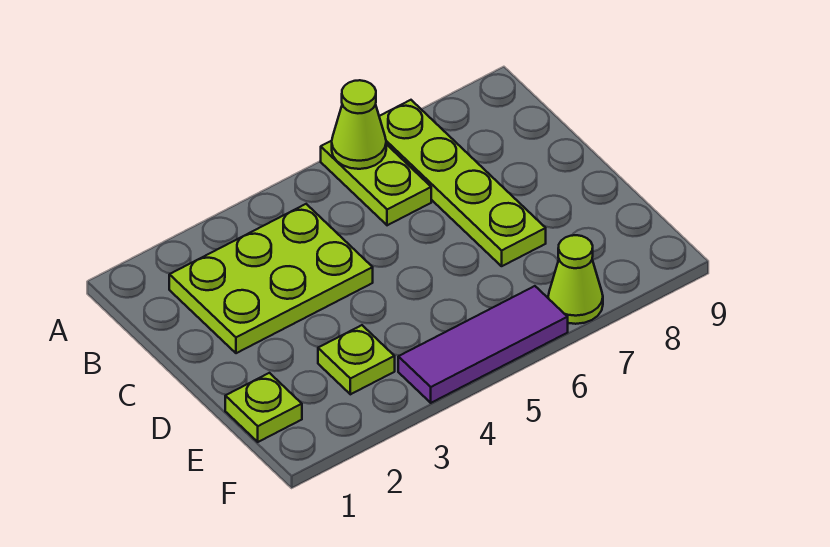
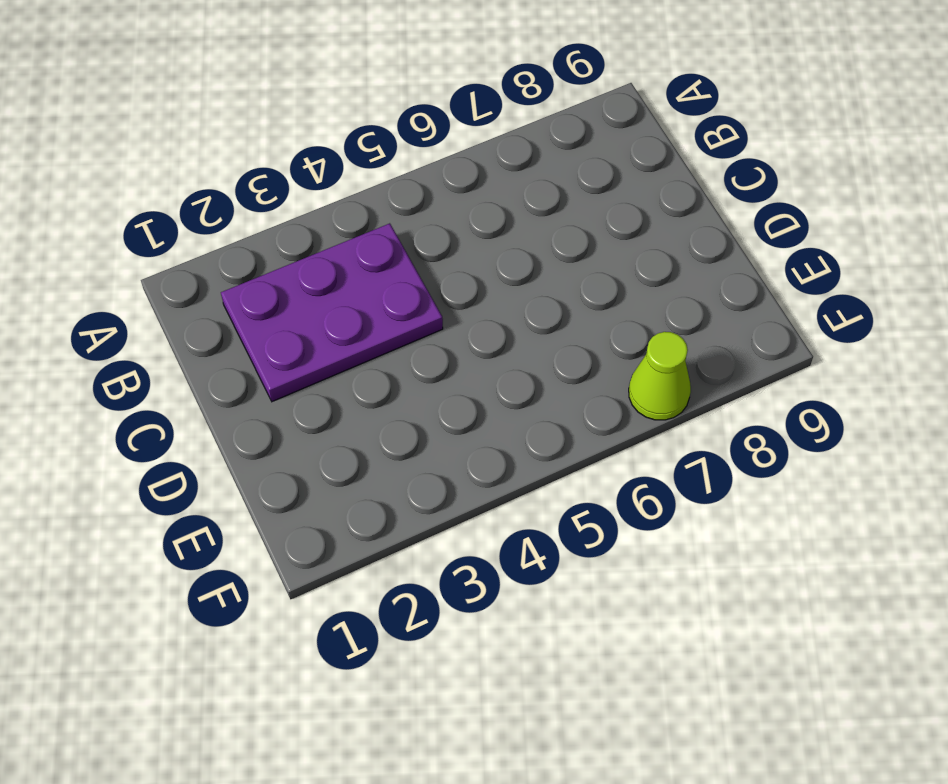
purple plate B2:C4 level 1 -> lime plate B2:C4 level 1
none -> lime plate A6:B6 level 1
none -> lime plate A7:D7 level 1

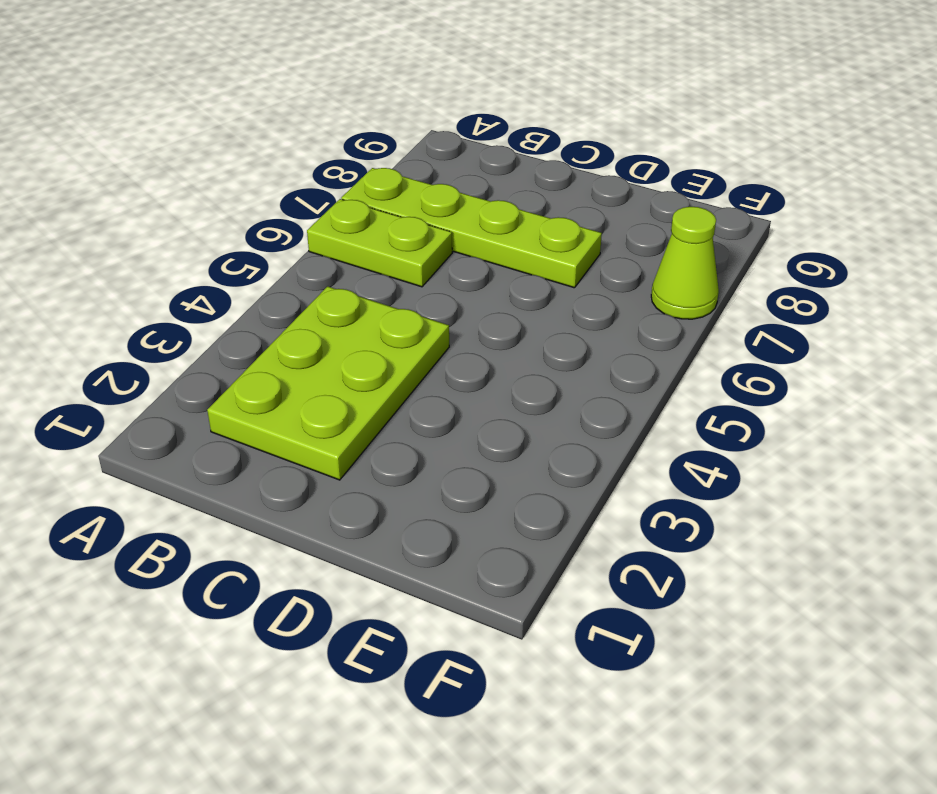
none -> lime plate E1 level 1
none -> lime plate E3 level 1

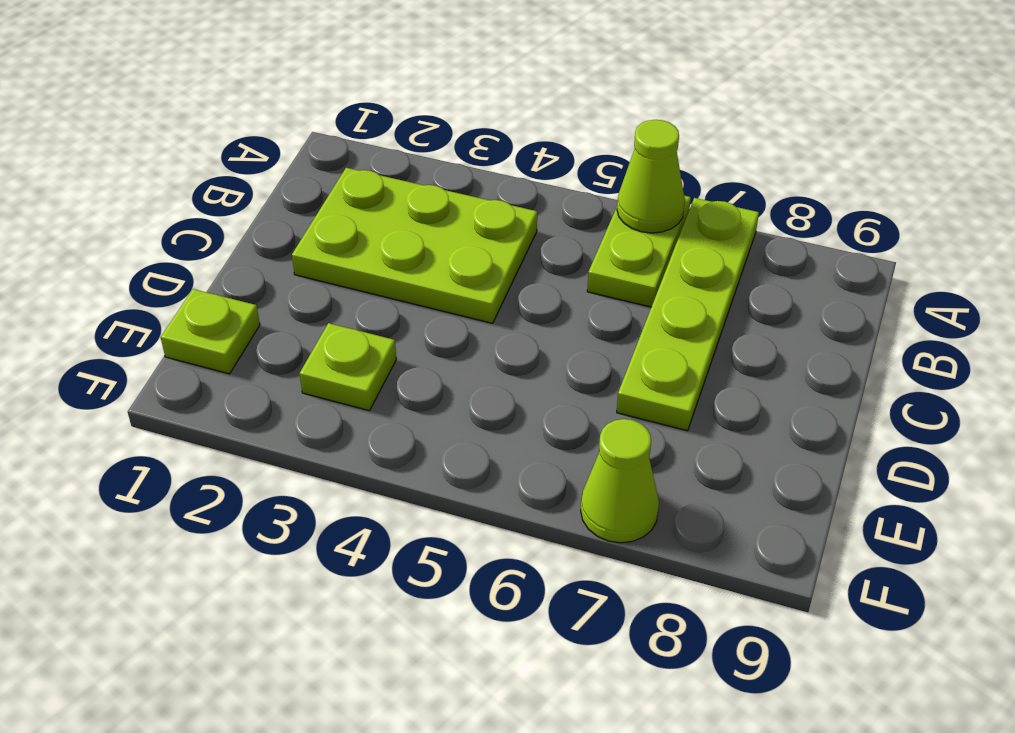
none -> purple tile F4:F6 level 1

